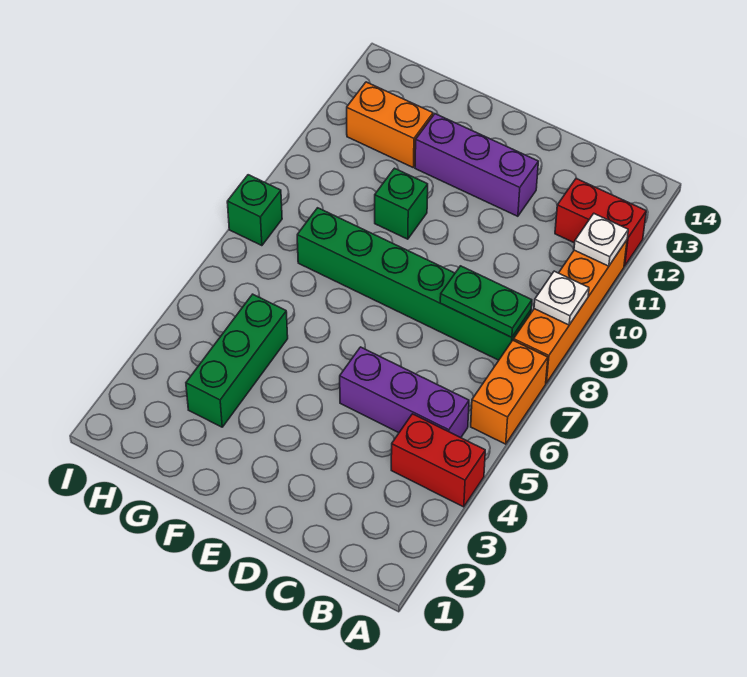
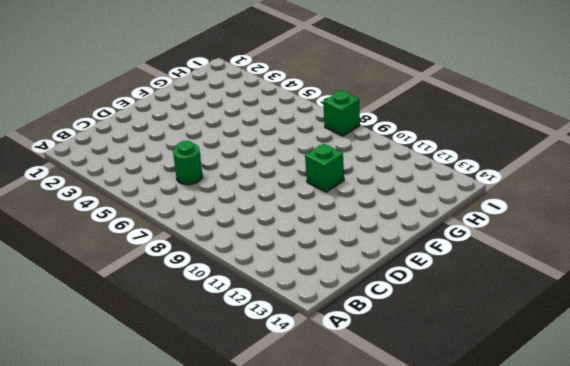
green round brick C6 level 1 -> none
none -> red brick A4:B4 level 1
none -> orange brick A6:A7 level 1
none -> orange brick A8:A11 level 1

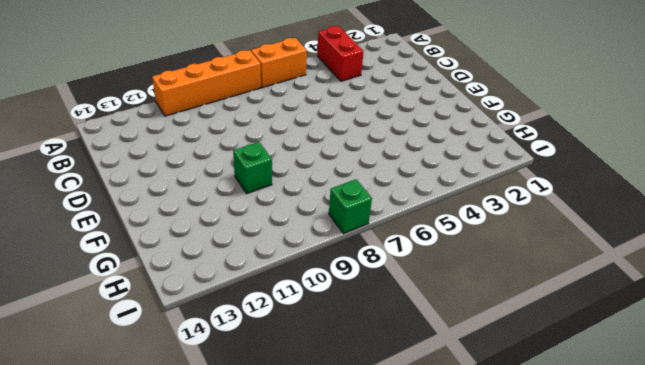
none -> red brick A12:B12 level 1
none -> purple brick B5:D5 level 1
none -> green brick B8:G8 level 1

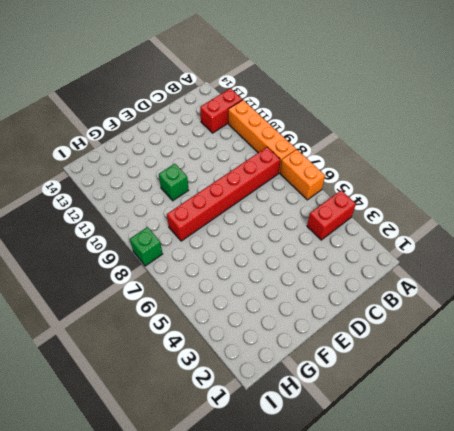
red brick B8:G8 level 1 -> green brick B8:G8 level 1
none -> purple brick B5:D5 level 1
none -> purple brick D12:F12 level 1
none -> green brick G3:G5 level 1

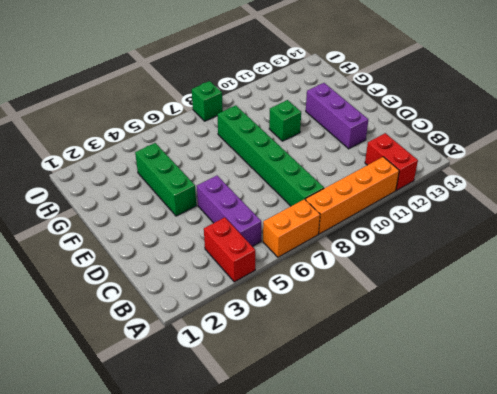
green brick E4:G4 level 1 -> green brick G3:G5 level 1
none -> orange brick G12:H12 level 1
none -> white plate A9 level 2
none -> white plate A11 level 2

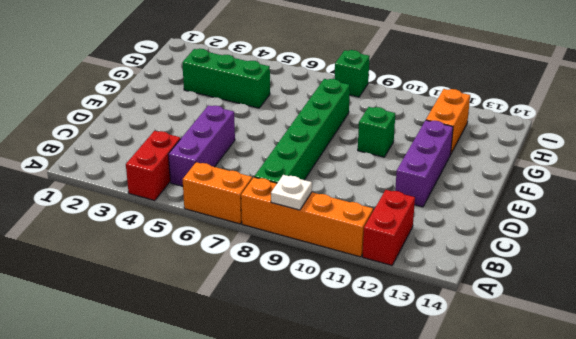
none -> white plate A11 level 2
none -> green plate B8:C8 level 2

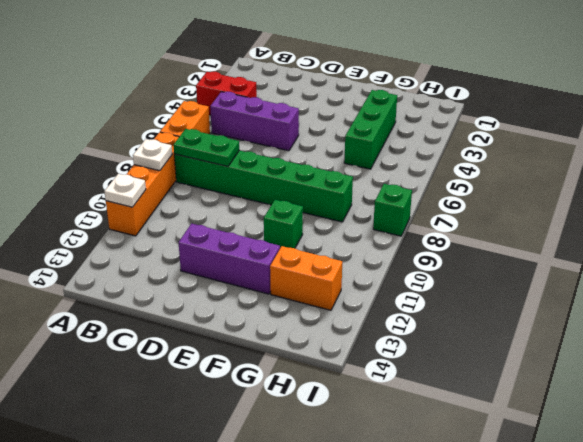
none -> red brick A12:B12 level 1

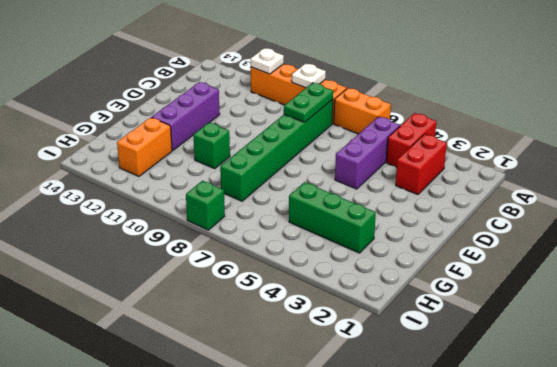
red brick B3:C3 level 1 -> red brick A12:B12 level 1

